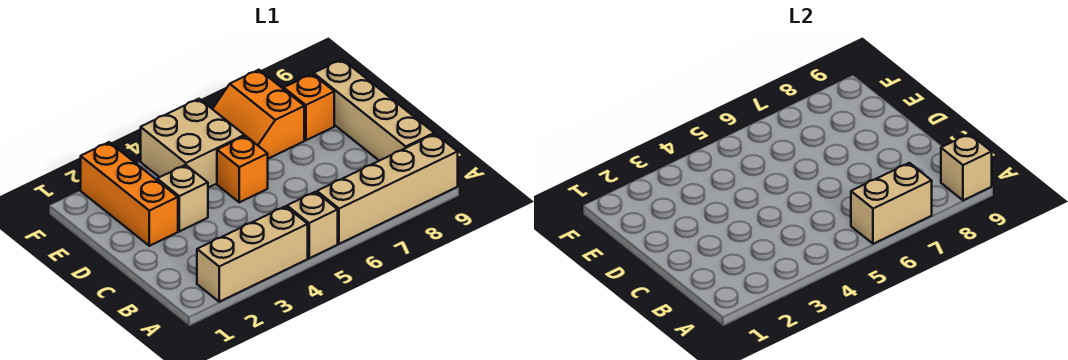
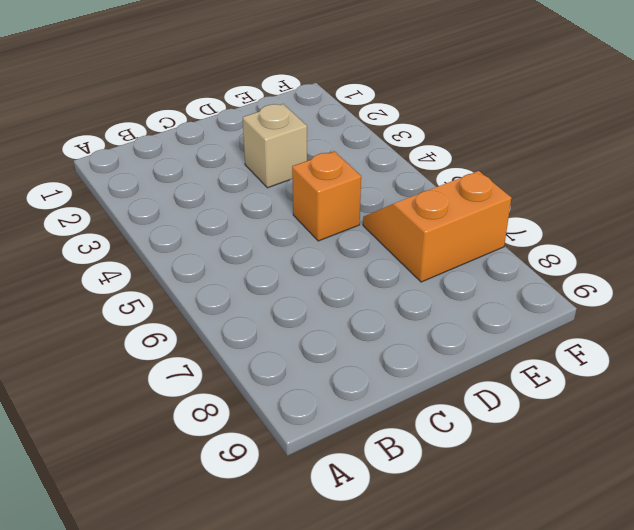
none -> tan brick A2:A4 level 1
none -> tan brick A5 level 1
none -> tan brick A6:A9 level 1

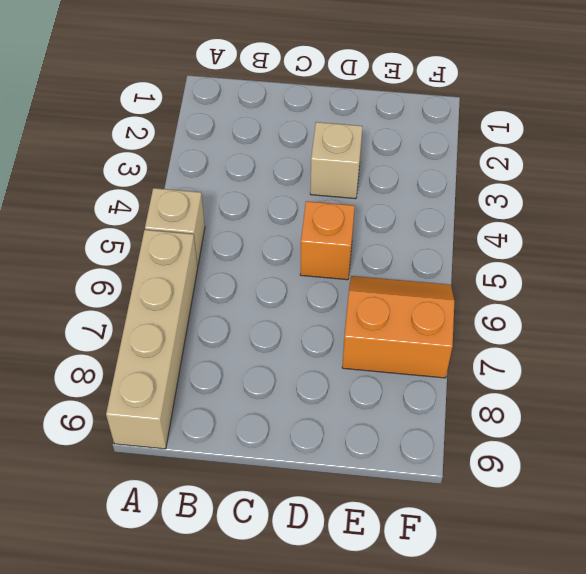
none -> tan brick A2:A4 level 1
none -> tan brick B9:E9 level 1
none -> orange brick D2:F2 level 1

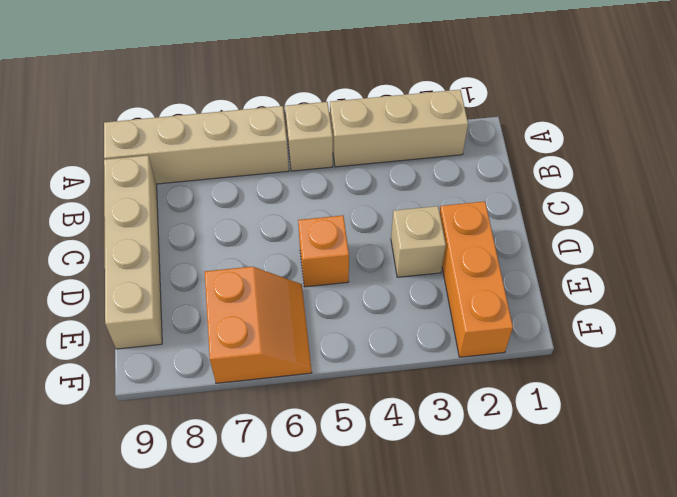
none -> tan brick E4:F5 level 1
none -> orange brick E8 level 1
none -> tan brick A6:A7 level 2

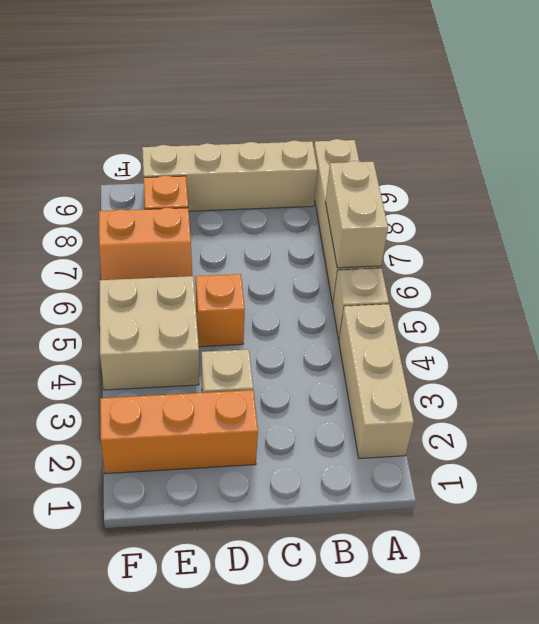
none -> tan brick A9 level 2

